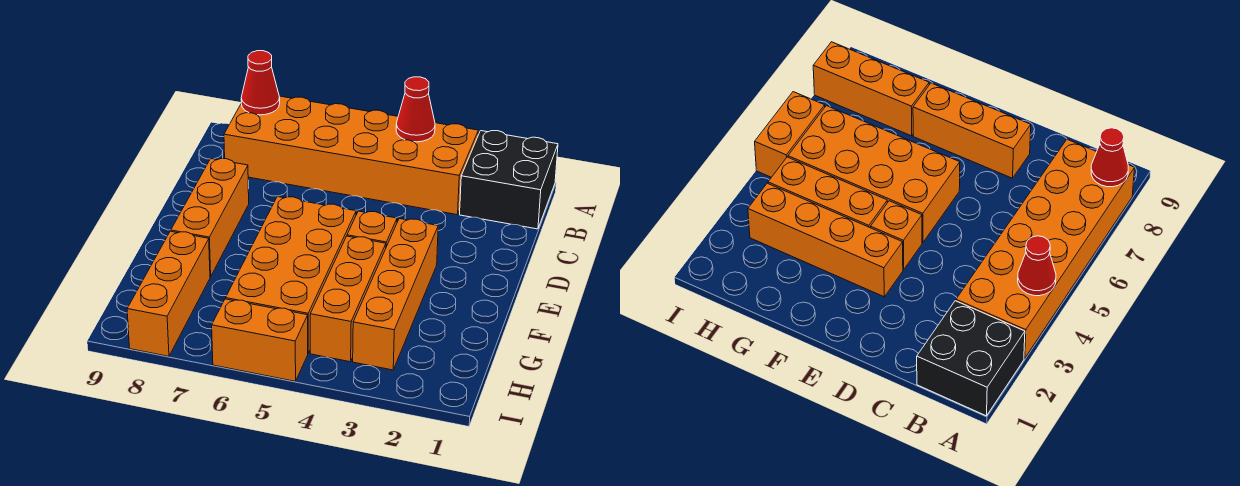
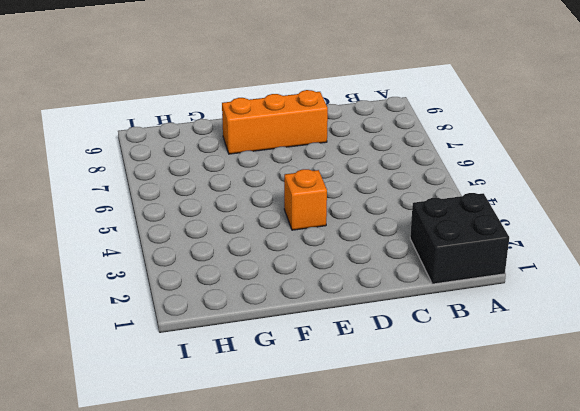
none -> orange brick A3:B8 level 1
none -> orange brick E3:H3 level 1

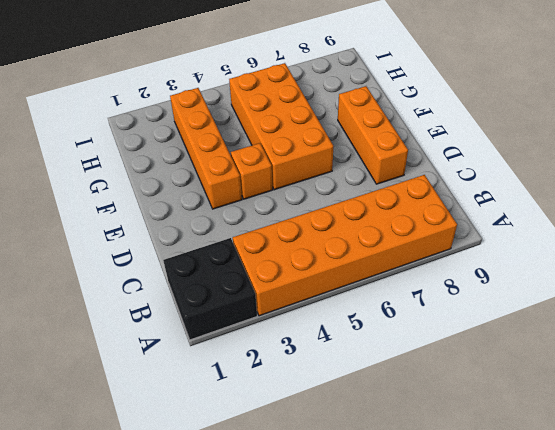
none -> orange brick F4:H4 level 1
none -> orange brick G8:I8 level 1

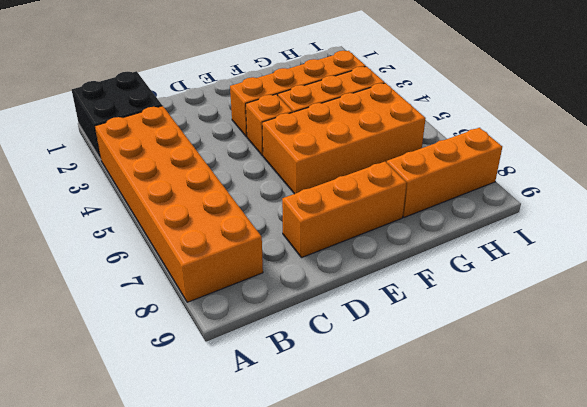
none -> orange brick I5:I6 level 1
none -> red cone A4 level 2

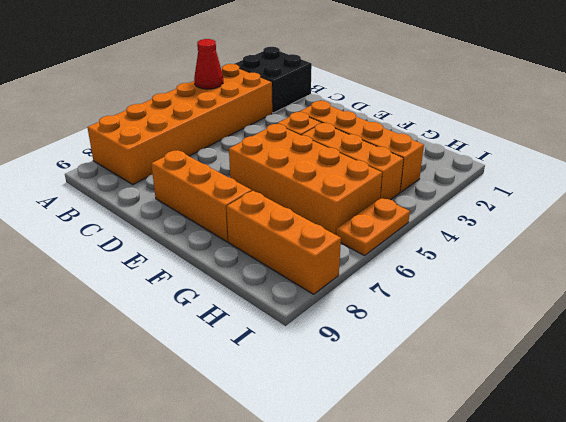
orange plate I5:I6 level 1 -> orange brick I5:I6 level 1
none -> red cone A8 level 2

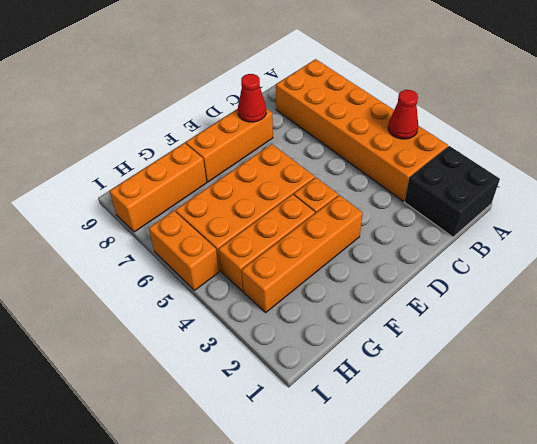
red cone D8 level 2 -> red cone A8 level 2

